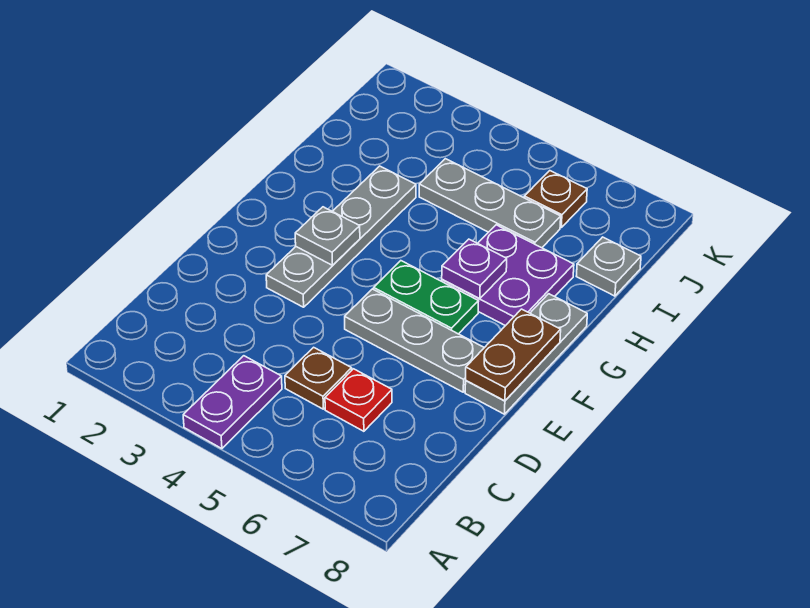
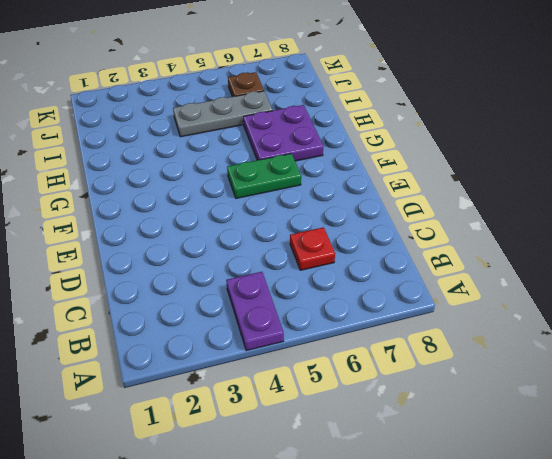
none -> brown plate C5 level 1
none -> grey plate E3:H3 level 1
none -> grey plate E5:E7 level 1

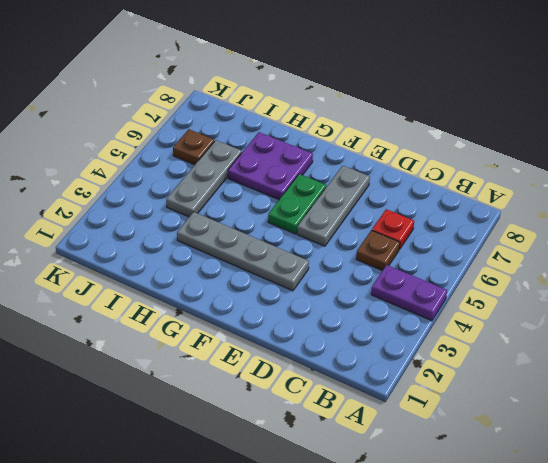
none -> grey plate E8:G8 level 1
none -> grey plate I8 level 1
none -> brown plate E8:F8 level 2

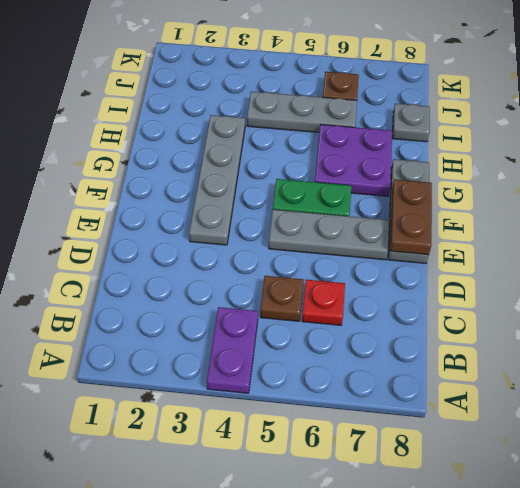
none -> grey plate F3 level 2
none -> purple plate G6 level 2

